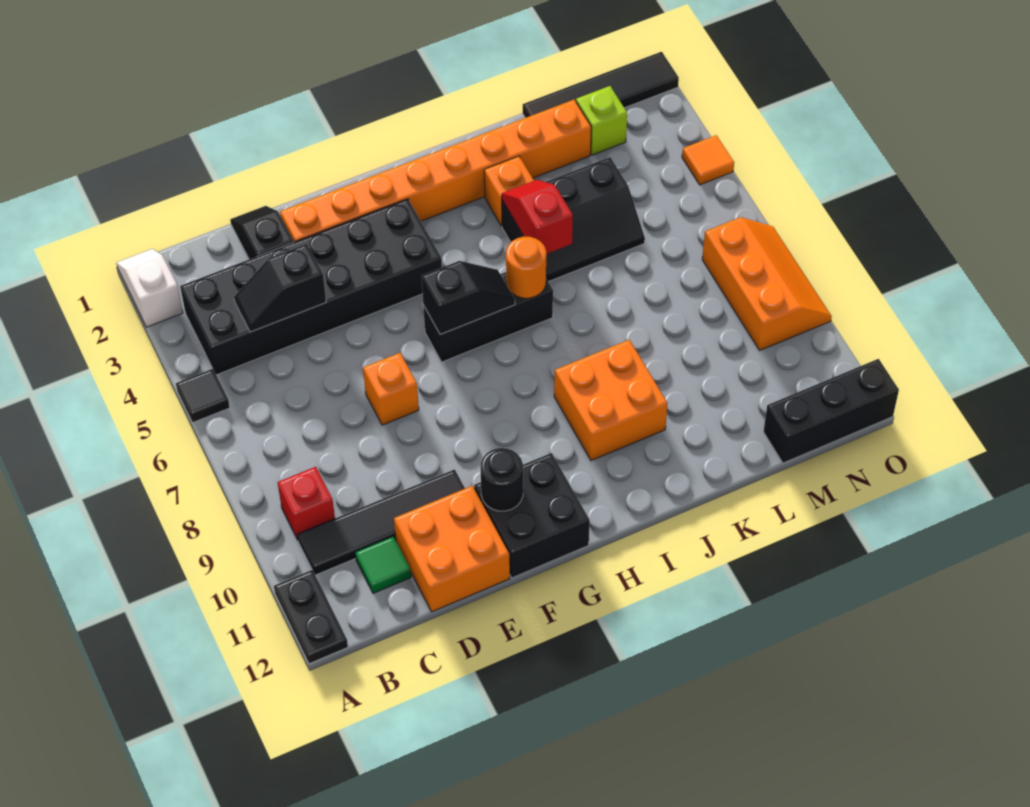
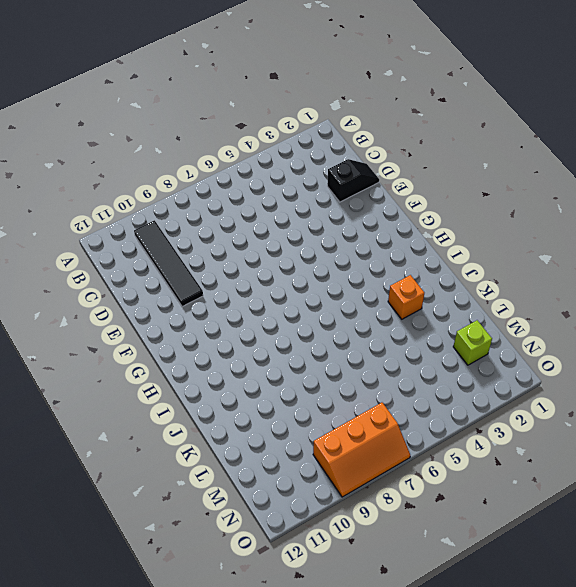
none -> white slope A1:A2 level 1 top 2
none -> black tile A5 level 1
none -> black plate A11:A12 level 1

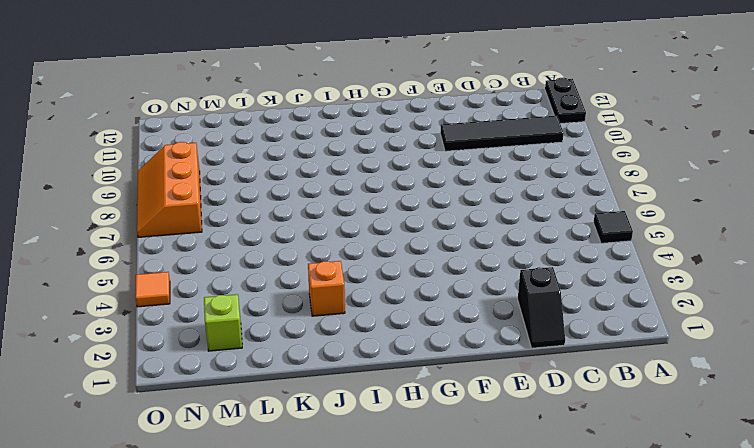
none -> white slope A1:A2 level 1 top 2
none -> black brick B3:G4 level 1
none -> red brick B9 level 1

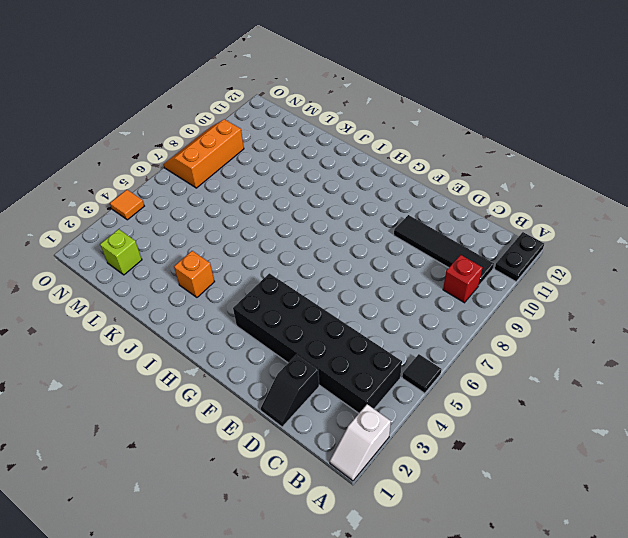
none -> green tile C11 level 1
none -> orange brick D11:E12 level 1
none -> orange brick E2:L2 level 1

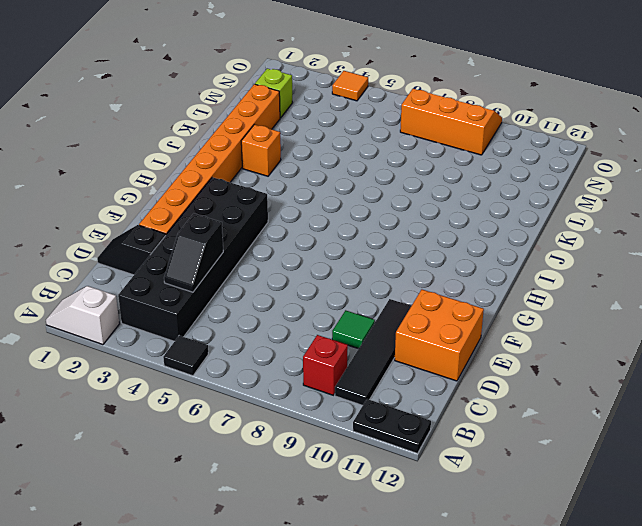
green tile D9 level 1 -> green tile C11 level 1
none -> orange brick E7 level 1
none -> black brick F11:G12 level 1
none -> black brick G6:I6 level 1

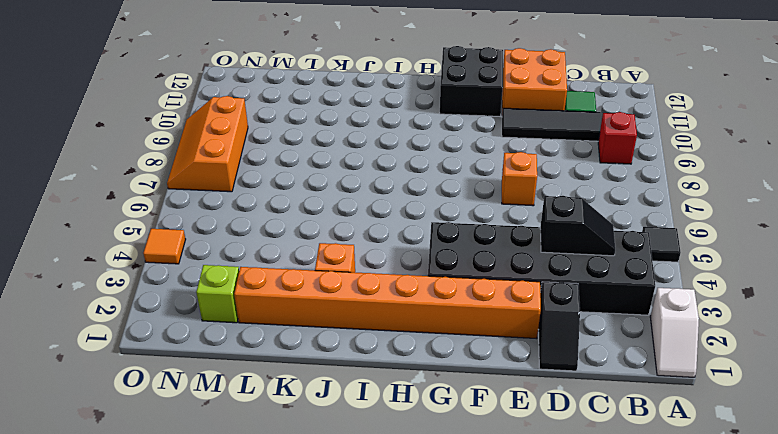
none -> black plate A11:A12 level 1
none -> black brick G6:I6 level 1
none -> orange brick I9:J10 level 1

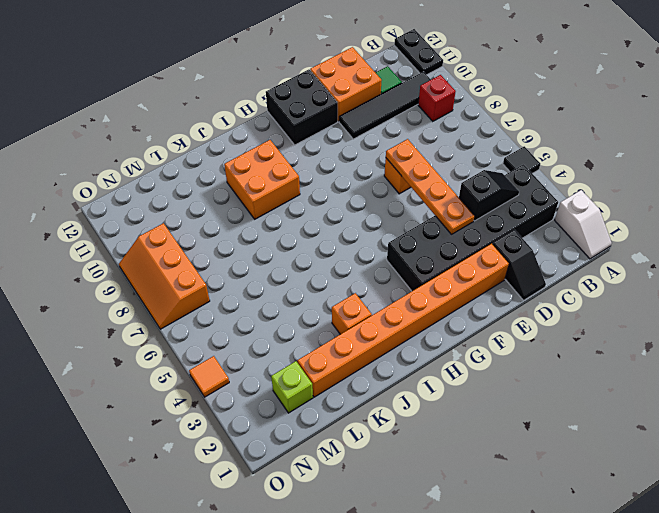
orange plate E4:E7 level 2 -> none
none -> black brick G6:I6 level 1
none -> black slope J4:L5 level 1 top 4
none -> black tile L1:O1 level 1

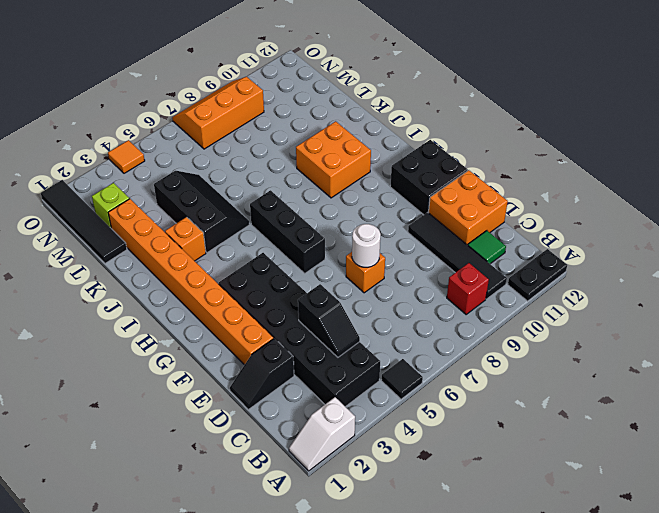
white round brick E7 level 2 -> none
none -> black brick M12:O12 level 1
none -> black round brick F11 level 2
none -> black slope G6:H6 level 2 top G

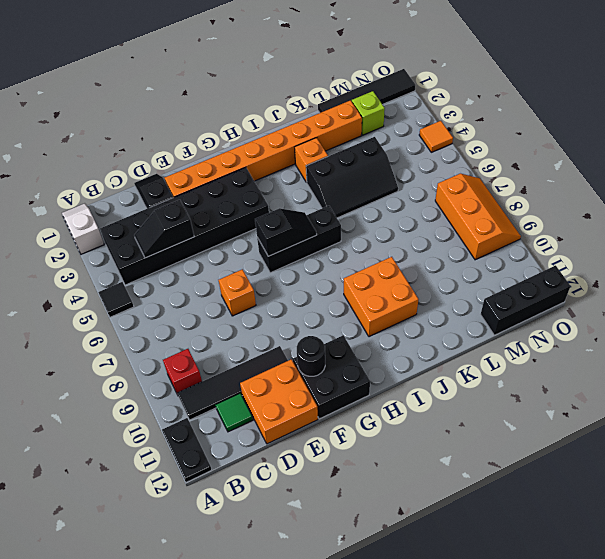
none -> orange round brick I6 level 2
none -> red slope J4:J5 level 2 top 5

